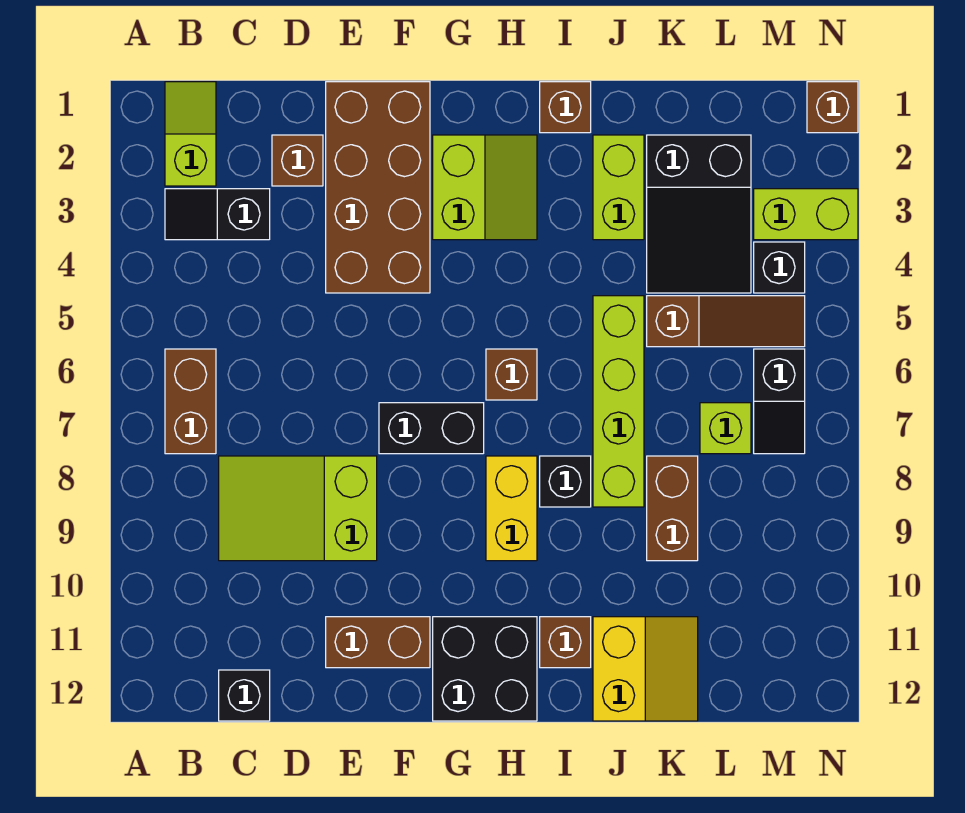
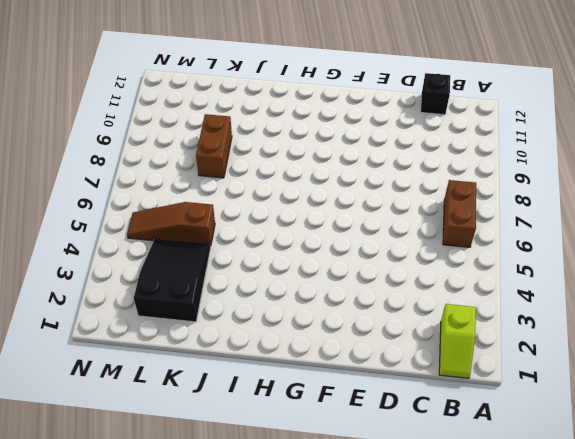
none -> black slope B3:C3 level 1 top C
none -> lime slope C8:E9 level 1 top E
none -> brown brick D2 level 1

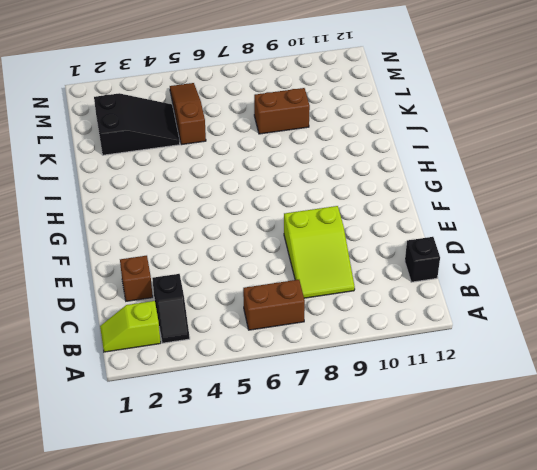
none -> brown brick E1:F4 level 1
none -> brown brick E11:F11 level 1
none -> black brick F7:G7 level 1

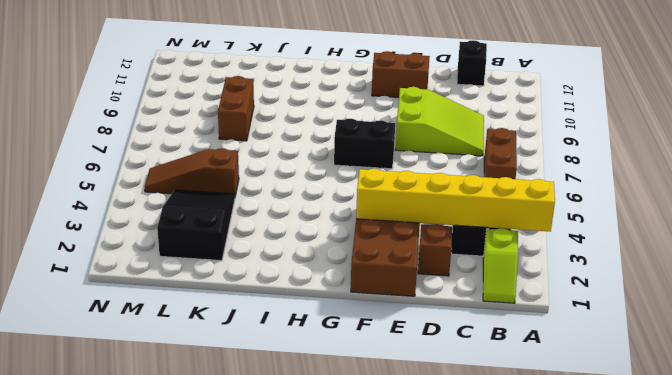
yellow brick A3:F3 level 2 -> none
none -> lime slope G2:H3 level 1 top G
none -> black brick G11:H12 level 1
none -> brown brick H6 level 1

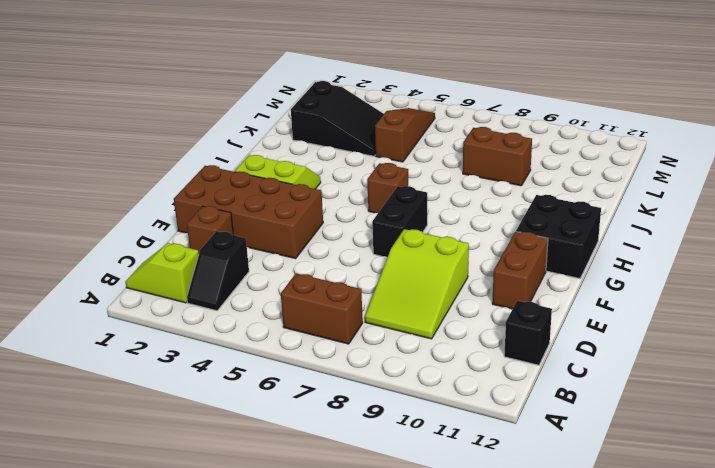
none -> yellow brick H8:H9 level 1
none -> brown brick I1 level 1
none -> black brick I8 level 1

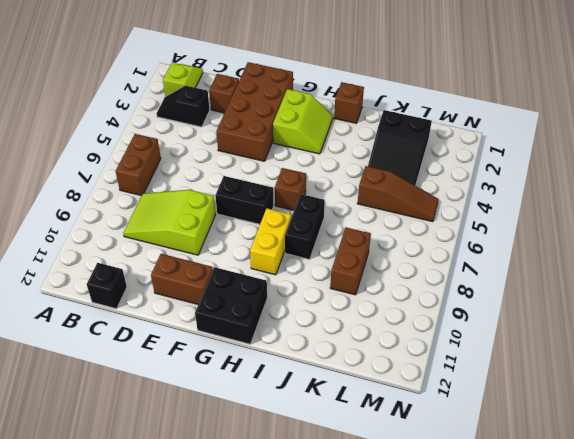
black brick I7:I8 level 1 -> black brick I8 level 1
none -> brown brick I11 level 1
none -> lime brick J2:J3 level 1
none -> lime brick J5:J8 level 1

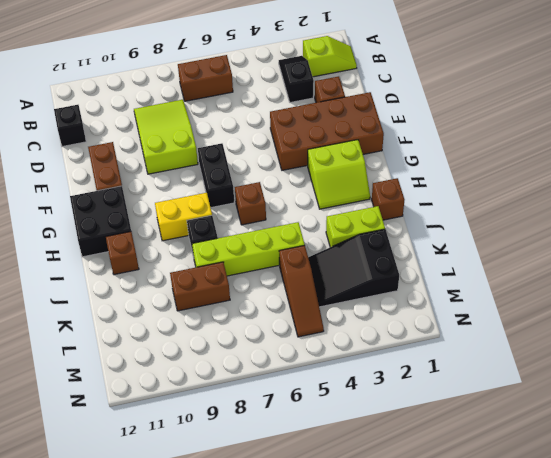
none -> yellow slope J11:K12 level 1 top J
none -> lime brick L7 level 1
none -> lime brick M3:N3 level 1

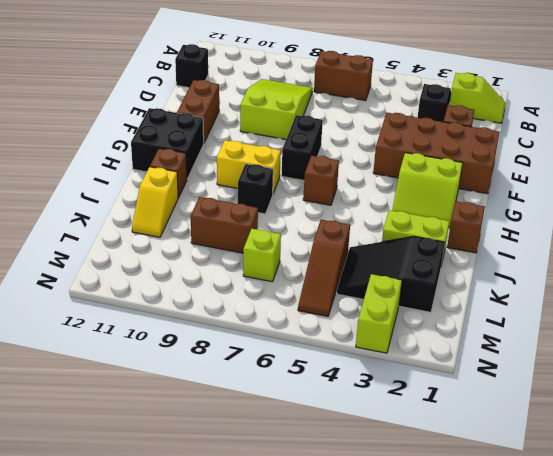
yellow slope J11:K11 level 1 top J -> yellow slope J11:K12 level 1 top J
none -> lime brick J5:J8 level 1
none -> black brick M4 level 1
none -> black slope M6:M7 level 1 top 6

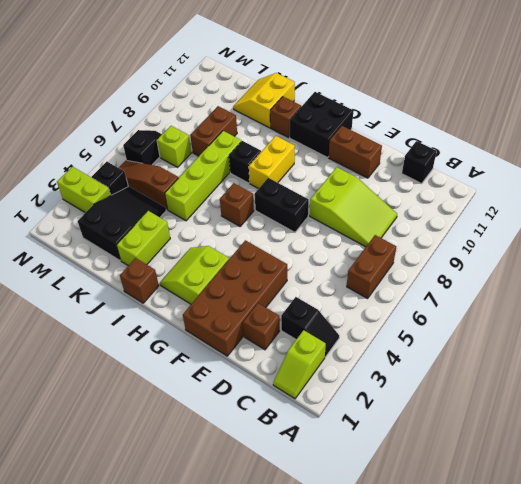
none -> brown brick N1 level 1

